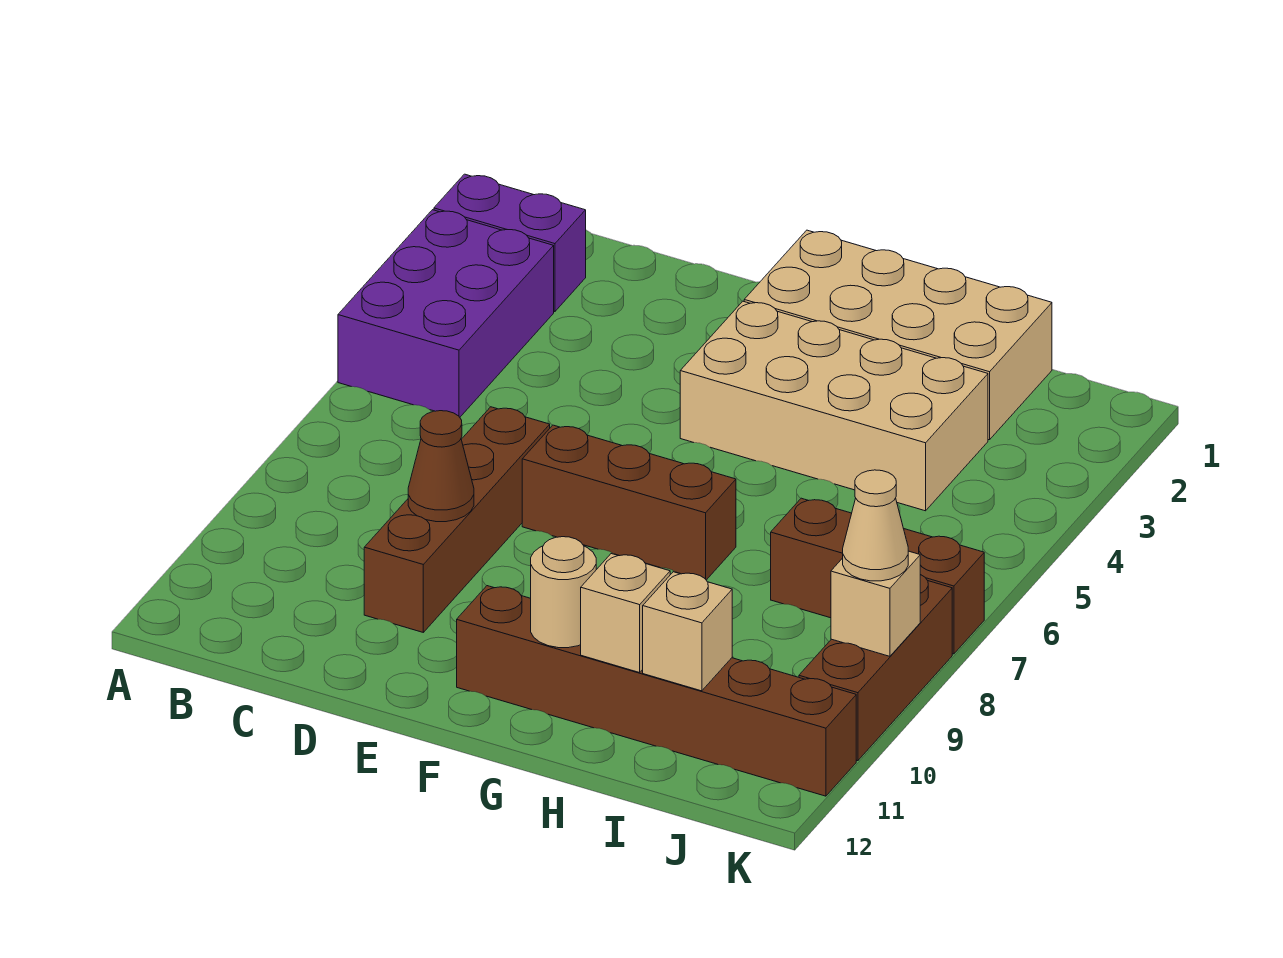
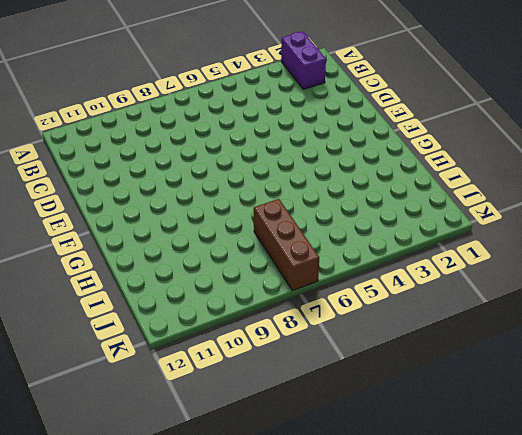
none -> purple brick A3:B5 level 1
none -> brown brick D7:D10 level 1
none -> brown brick E7:G7 level 1

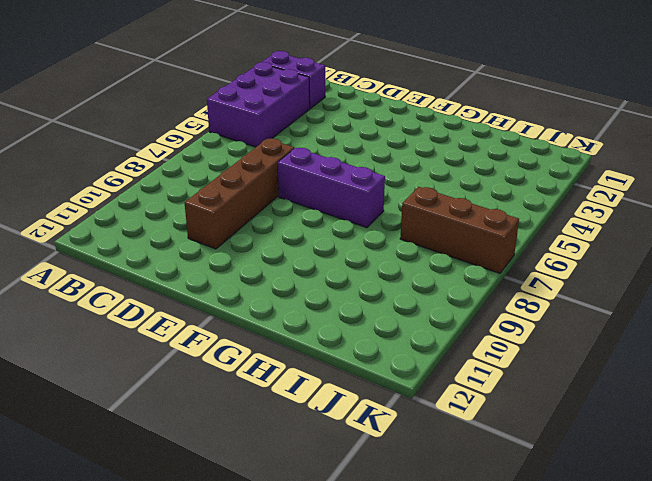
purple brick E7:G7 level 1 -> brown brick E7:G7 level 1
none -> tan brick F1:I2 level 1
none -> tan brick F3:I4 level 1
none -> brown brick F11:K11 level 1

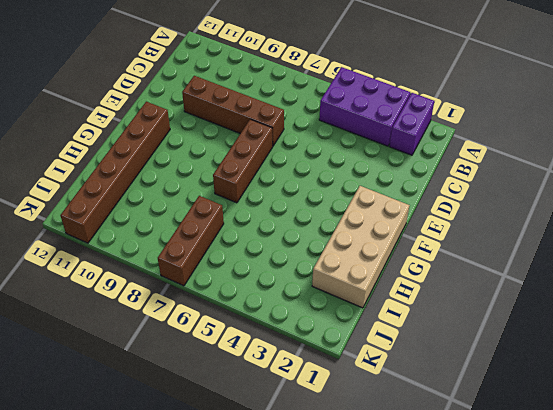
none -> tan brick F3:I4 level 1
none -> brown brick K8:K10 level 1
none -> brown cone D9 level 2

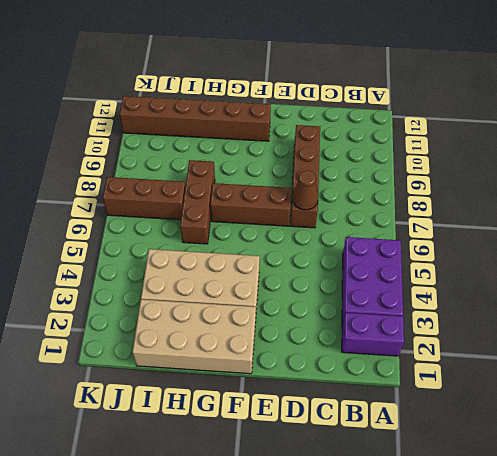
brown cone D7 level 2 -> brown cone D9 level 2
brown brick H6:H8 level 1 -> brown brick K8:K10 level 1
none -> tan round brick G11 level 2
none -> tan brick H11 level 2
none -> tan brick I11 level 2

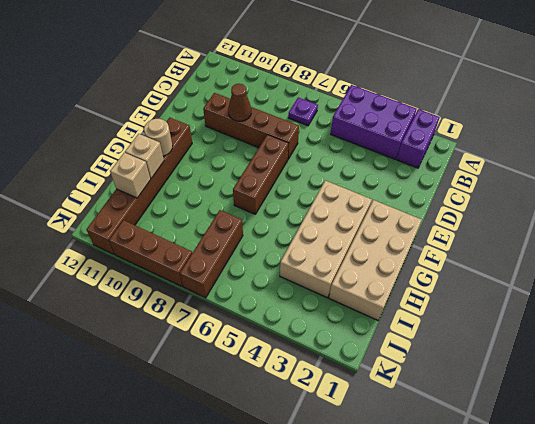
purple plate B7 level 1 -> none
none -> tan brick K9 level 2
none -> tan cone K9 level 3

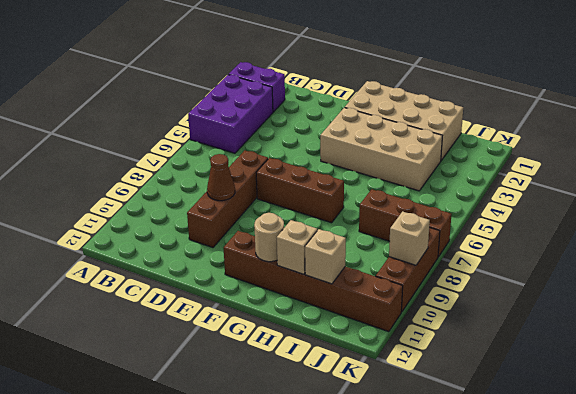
none -> tan cone K9 level 3

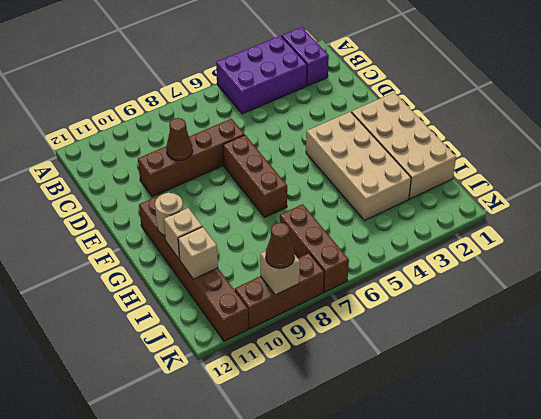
brown cone K9 level 3 -> tan cone K9 level 3

